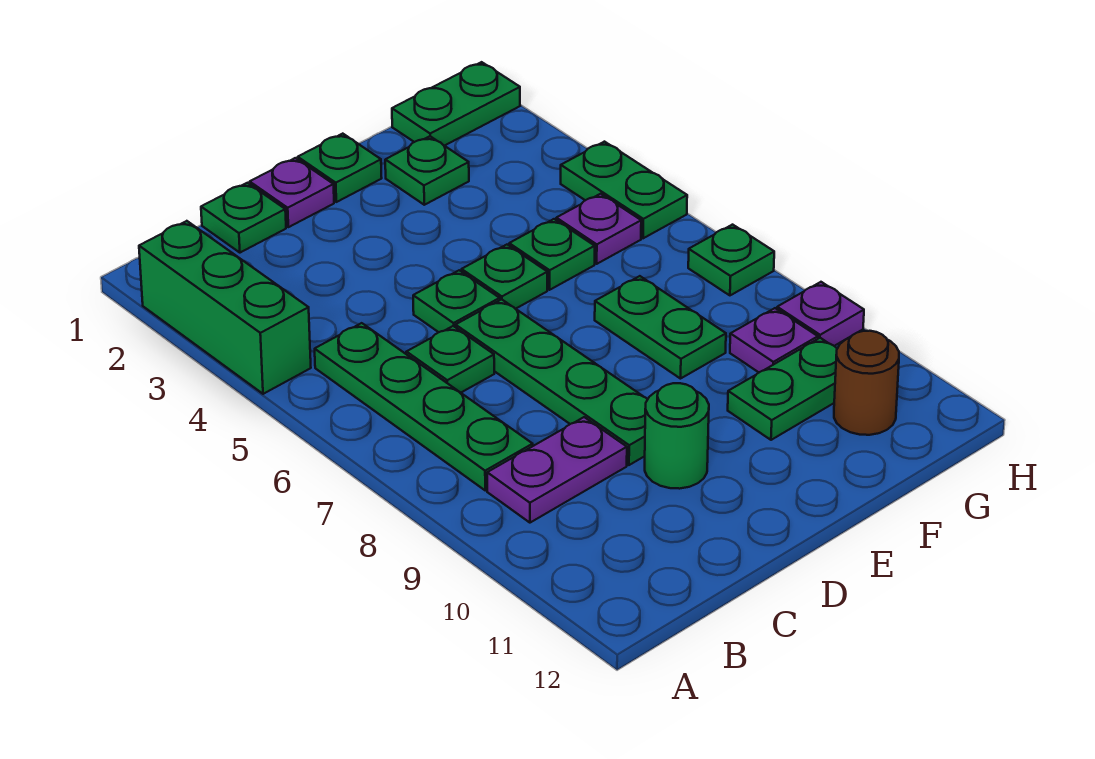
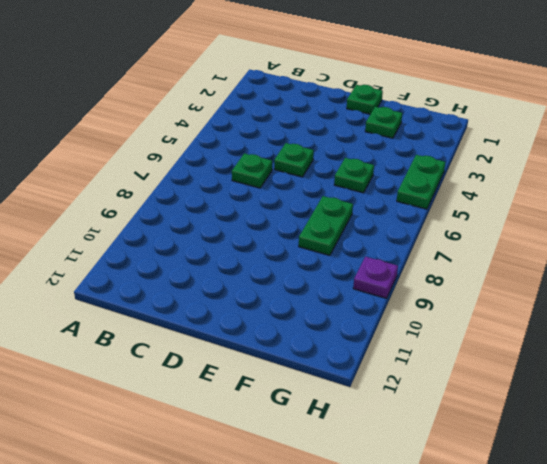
none -> green brick A2:A4 level 1
none -> green plate B5:B8 level 1
none -> purple plate B9:C9 level 1

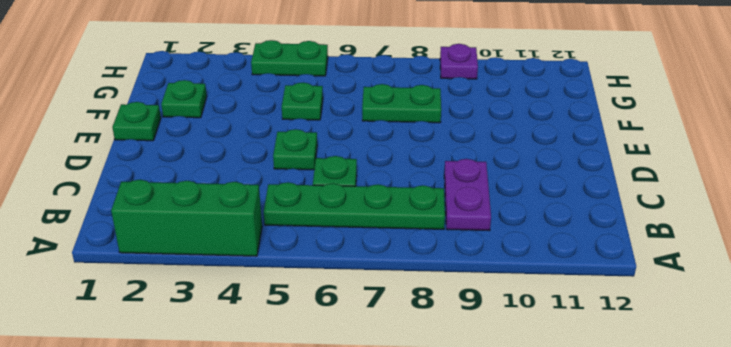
none -> green plate C1 level 1
none -> purple plate D1 level 1
none -> green plate D6:D9 level 1

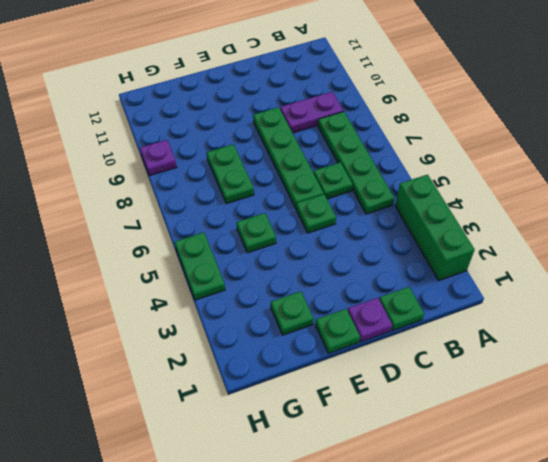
none -> green round brick D10 level 1
none -> green plate E5 level 1
none -> green plate F10:G10 level 1

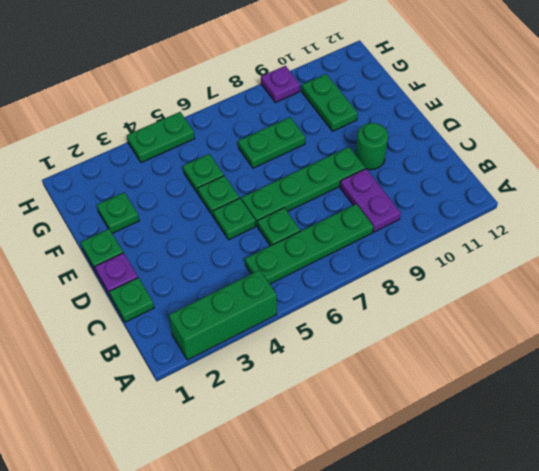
none -> green plate G1:H1 level 1
none -> purple plate G5 level 1
none -> purple plate G9 level 1

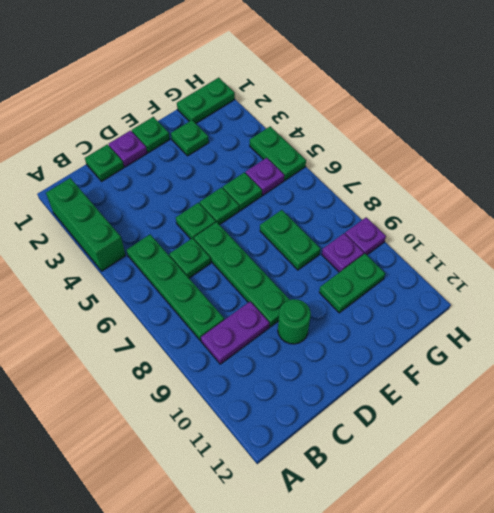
none -> brown round brick G11 level 1
none -> green plate H7 level 1

